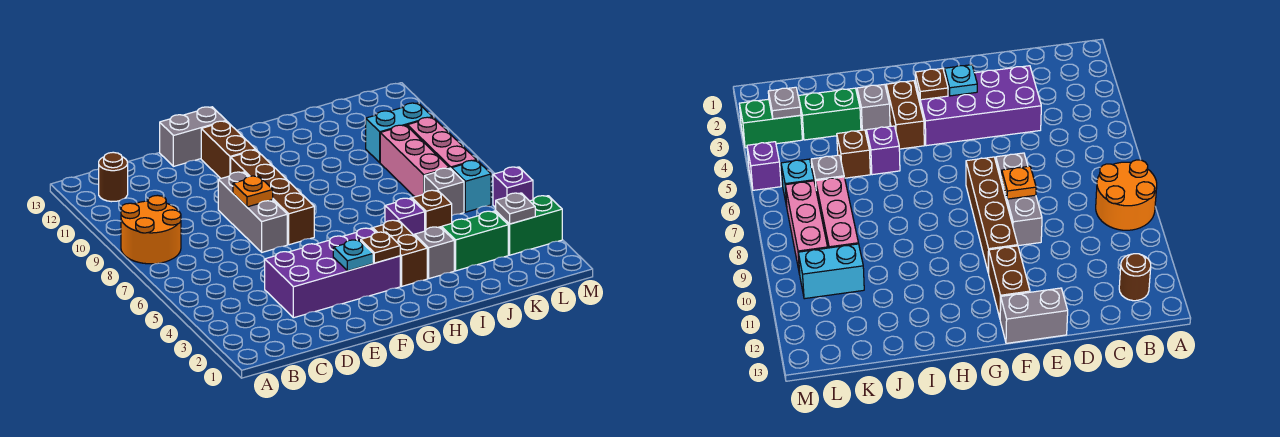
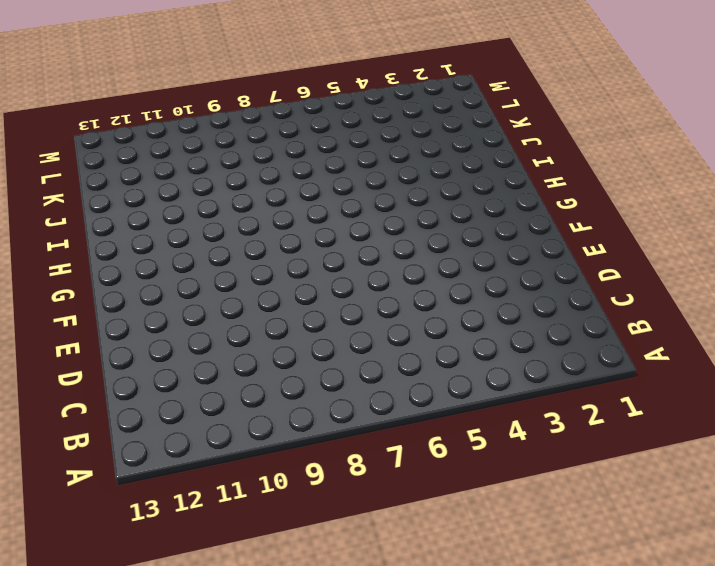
none -> orange round brick A8:B9 level 1
none -> brown round brick B12 level 1
none -> purple brick D3:G4 level 1

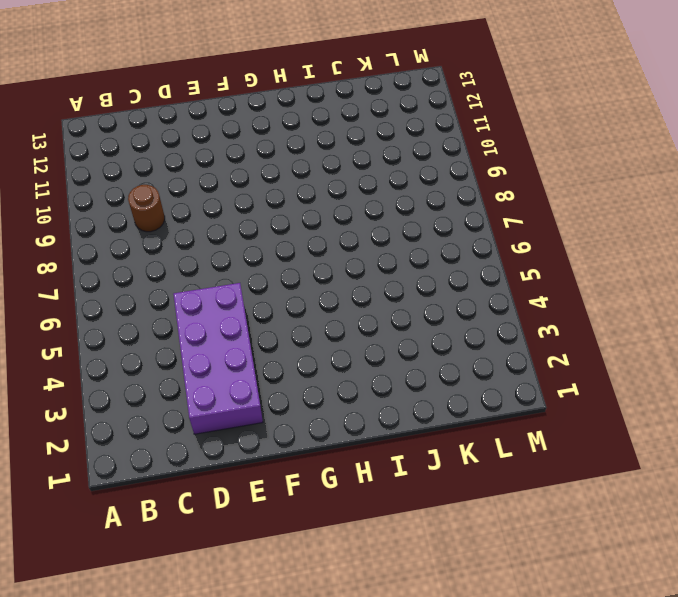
brown round brick C9 level 1 -> brown round brick B12 level 1
purple brick D2:E5 level 1 -> purple brick D3:G4 level 1
none -> orange round brick A8:B9 level 1
none -> grey brick E7:E9 level 1
none -> grey brick E13:F13 level 1

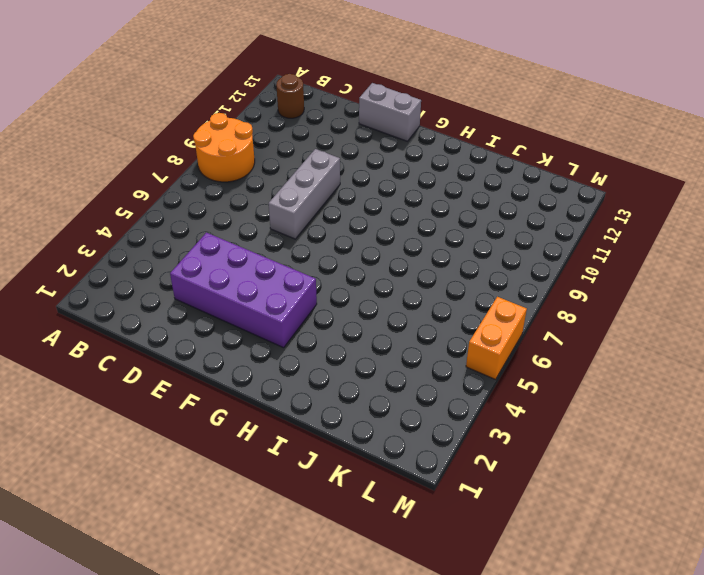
orange brick M5:M6 level 1 -> purple brick M5 level 1
none -> brown brick F7:F10 level 1
none -> brown brick F11:F12 level 1
none -> brown brick H3:H4 level 1

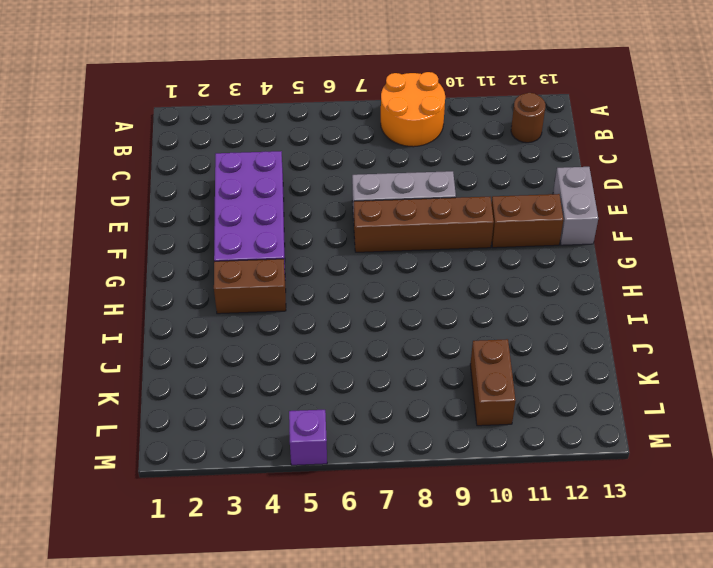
brown brick K10:L10 level 1 -> cyan brick K10:L10 level 1
none -> grey brick I3 level 1
none -> purple brick I5 level 1
none -> green brick J3:K3 level 1

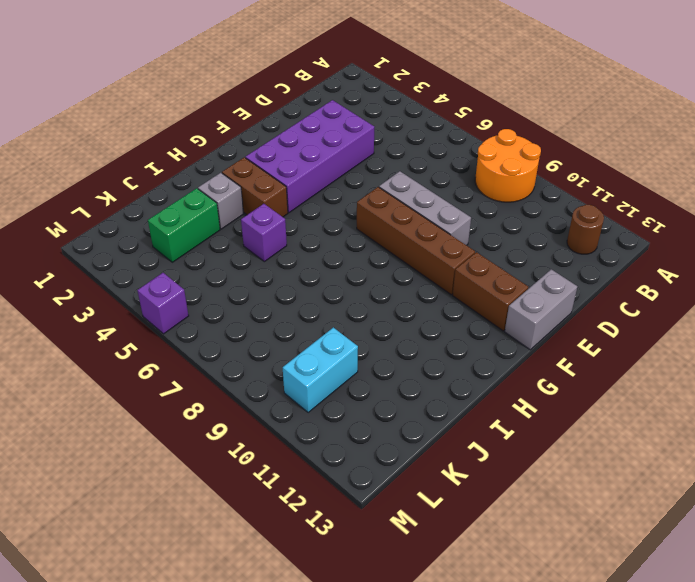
none -> brown brick J5 level 1
none -> grey brick K6 level 1
none -> pink brick K7:K9 level 1

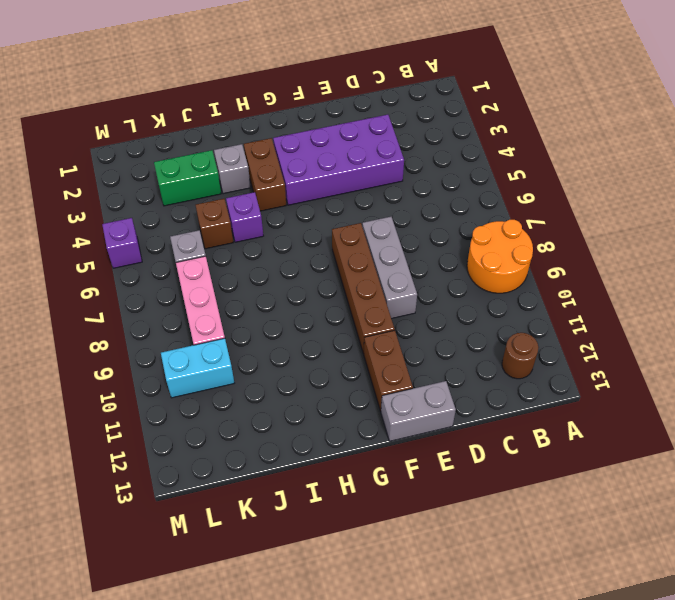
none -> green brick L3:M3 level 1
none -> cyan brick L6 level 1
none -> pink brick L7:L9 level 1

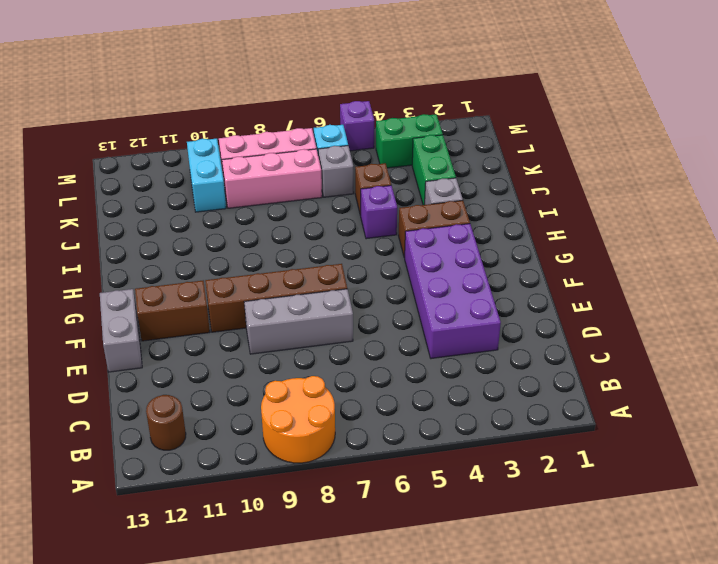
green brick L3:L4 level 1 -> green brick L3:M3 level 1
none -> orange plate E8 level 2
none -> cyan plate F3 level 2
none -> brown plate G3 level 2

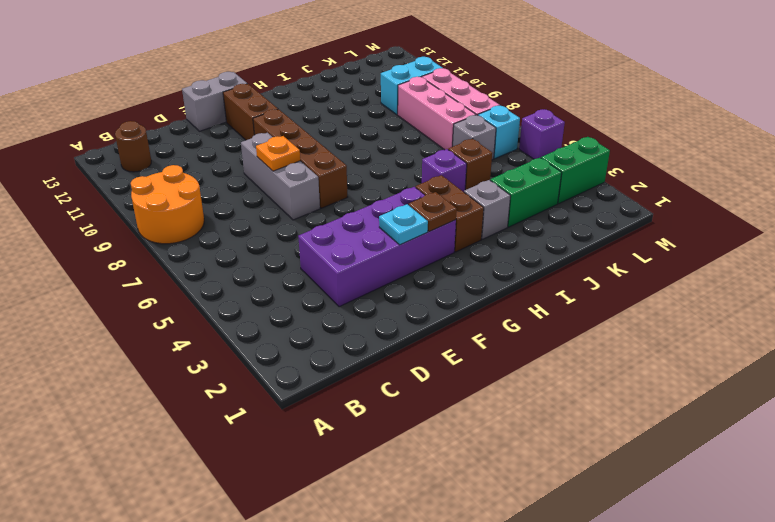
none -> grey plate L3 level 2

